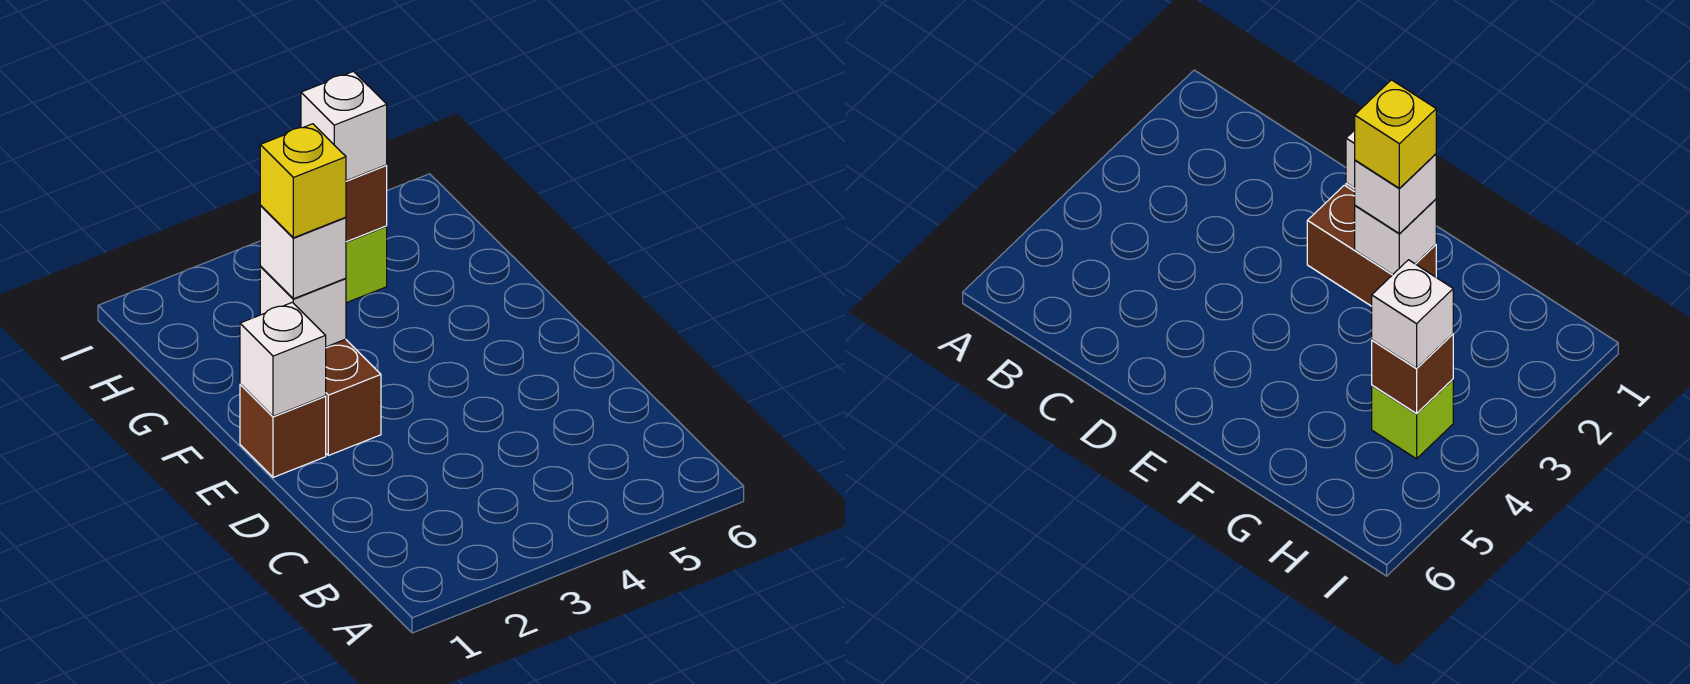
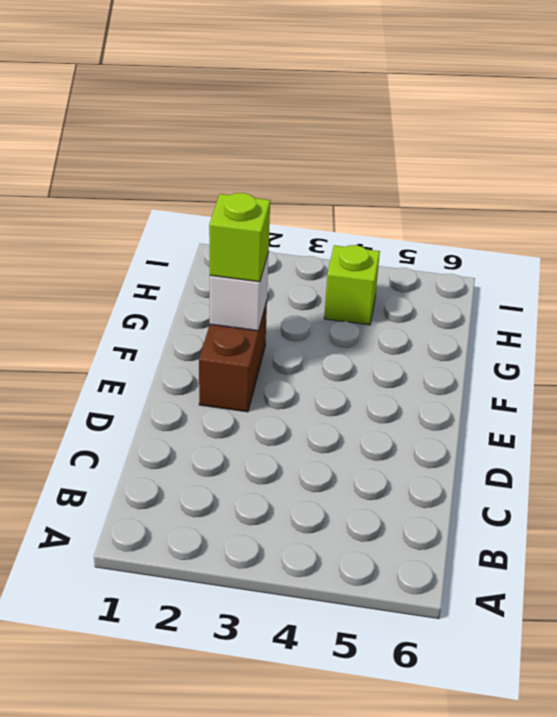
lime brick F2 level 3 -> white brick F2 level 3
none -> brown brick E1 level 1
none -> white brick E1 level 2

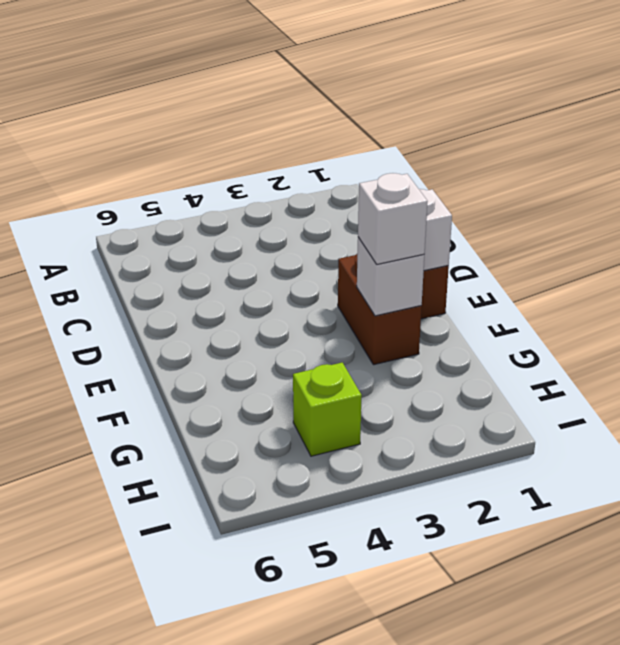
none -> brown brick H4 level 2
none -> white brick H4 level 3

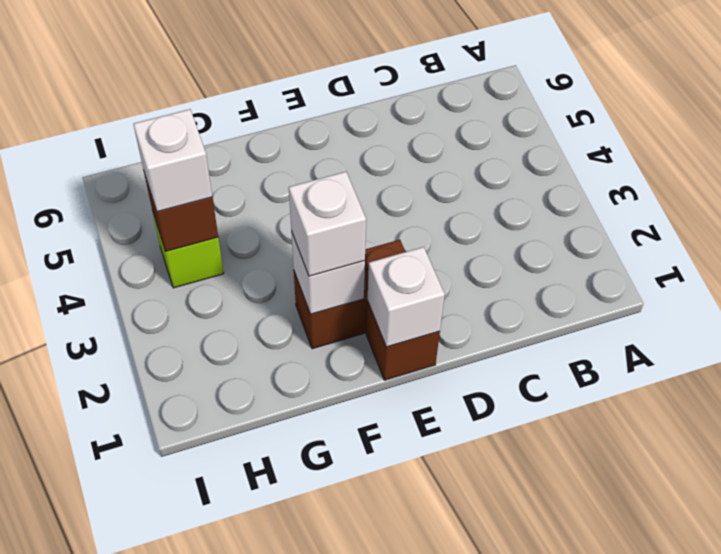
none -> yellow brick F2 level 4

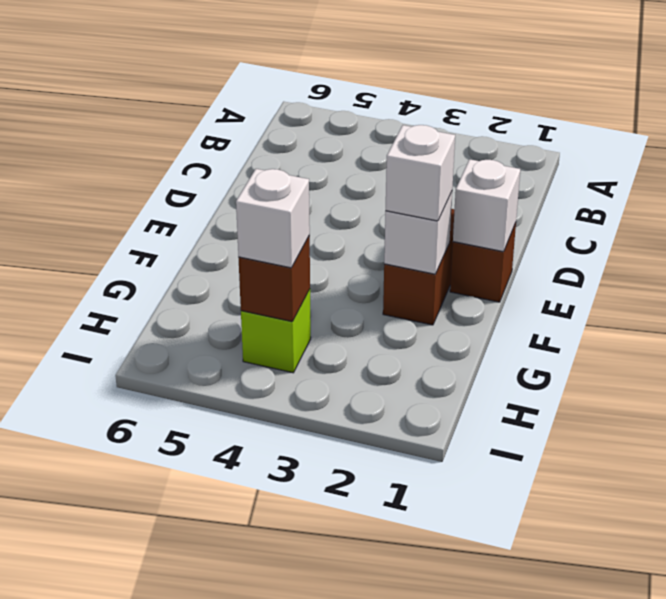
none -> yellow brick F2 level 4

